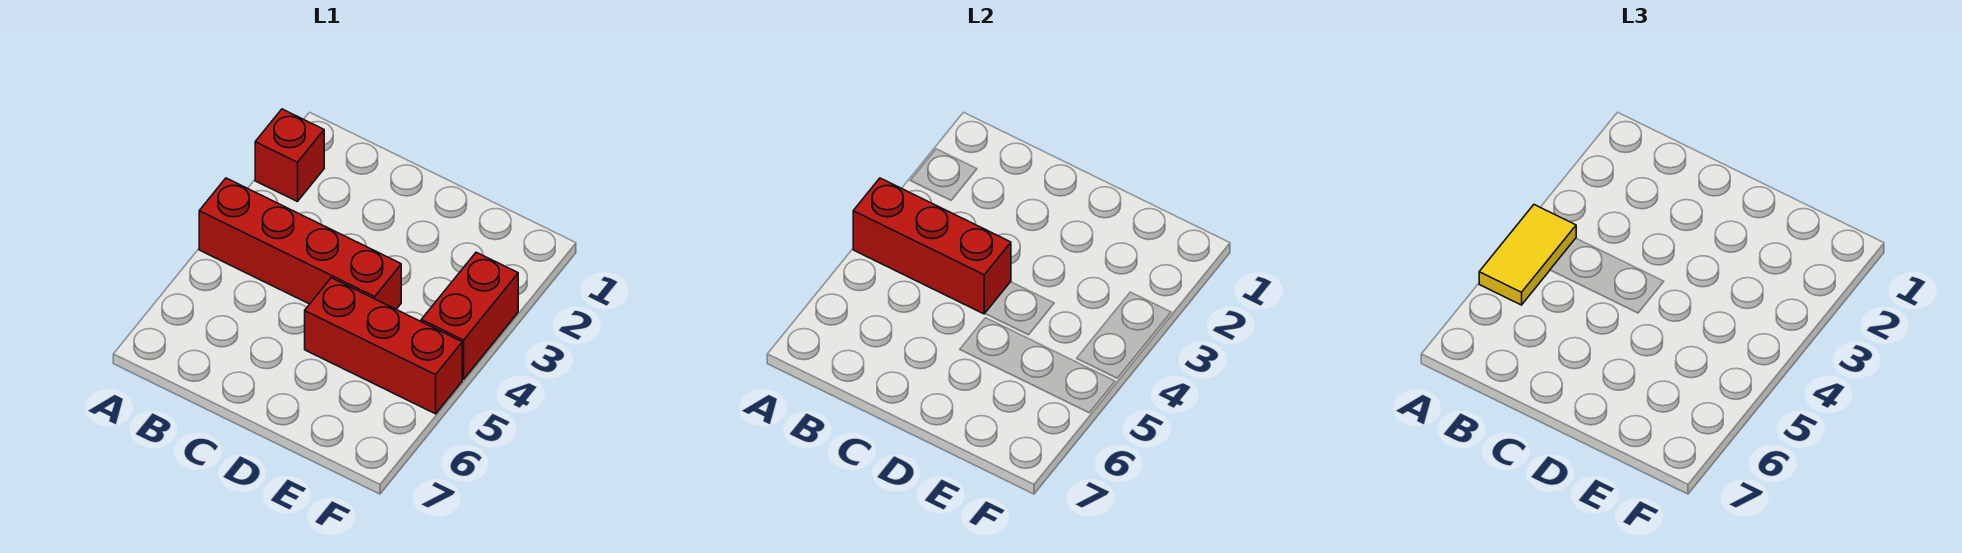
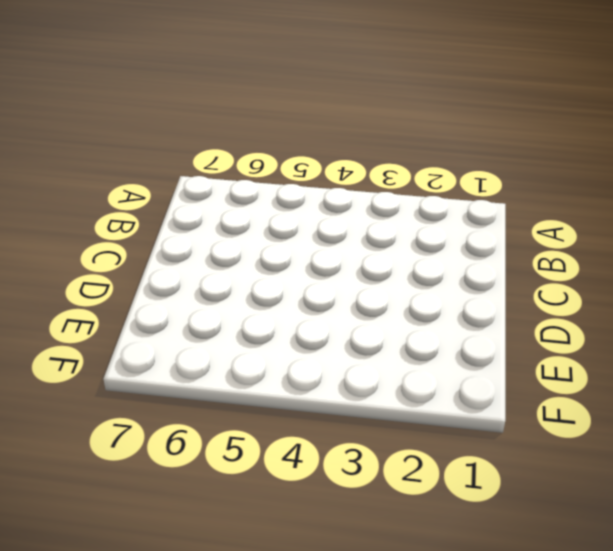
none -> red brick A2 level 1
none -> red brick A4:D4 level 1

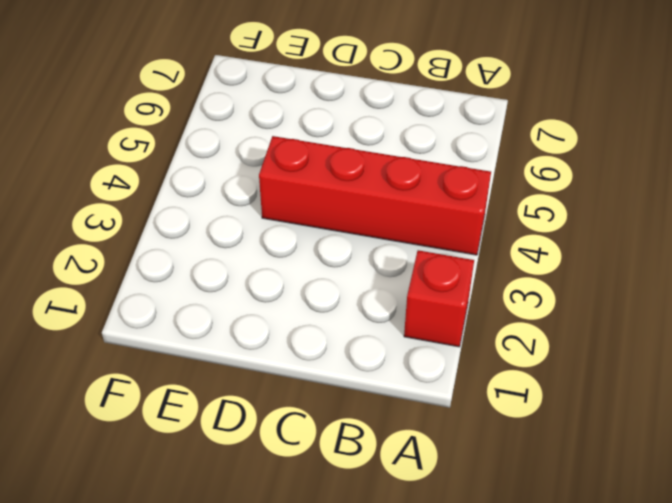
none -> red brick D5:F5 level 1
none -> red brick F3:F4 level 1

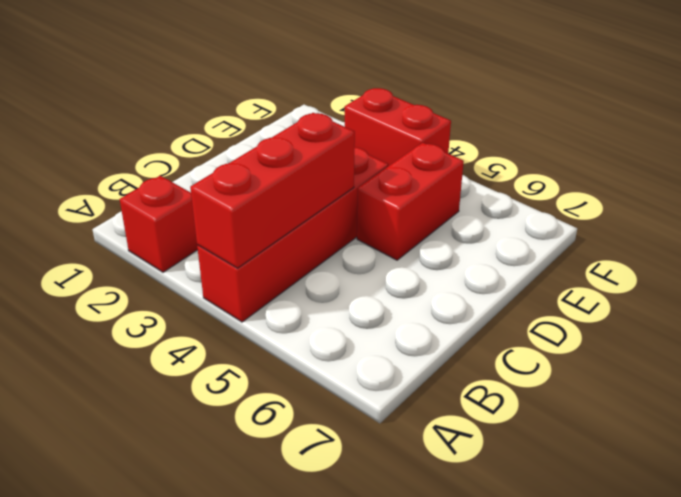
red brick D5:E5 level 1 -> red brick D5:F5 level 1
none -> yellow tile A4:A5 level 3

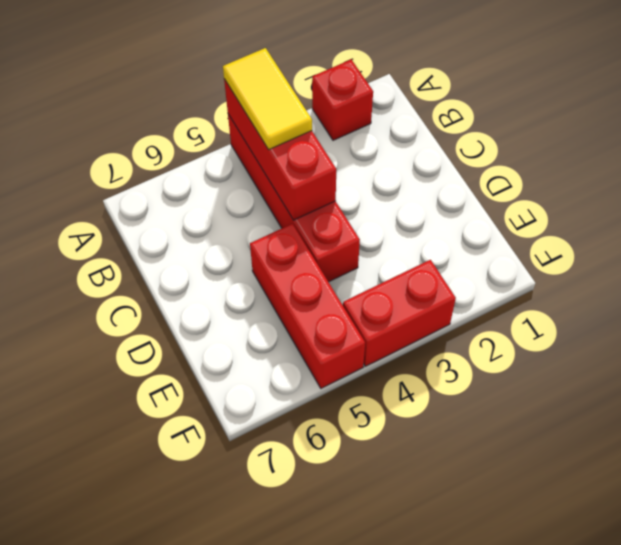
yellow tile A4:B4 level 3 -> yellow tile A4:A5 level 3

